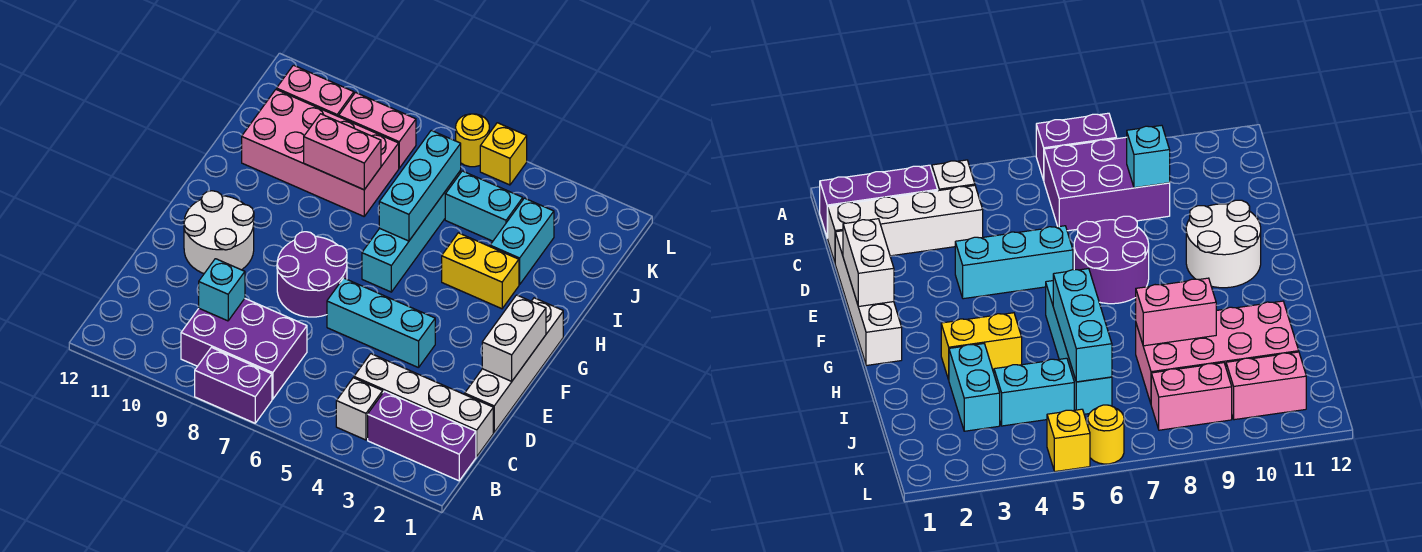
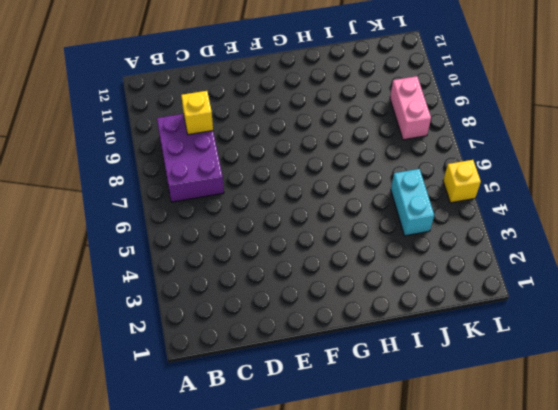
yellow brick C9 level 2 -> cyan brick C9 level 2
none -> purple brick A7:A8 level 1
none -> purple brick B1:B3 level 1
none -> white brick B4 level 1

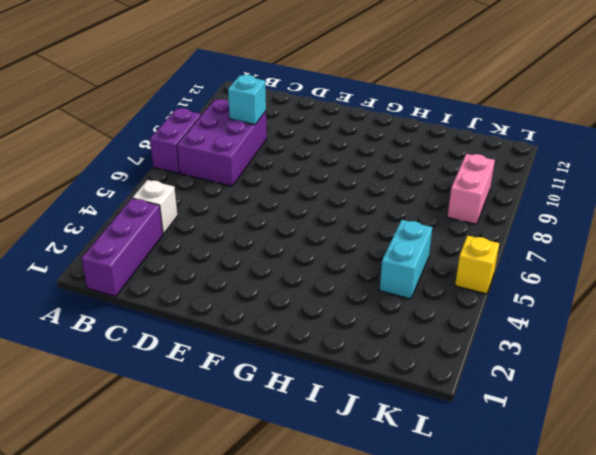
none -> white brick C1:C4 level 1
none -> white brick D1:G1 level 1
none -> cyan brick E4:E6 level 1

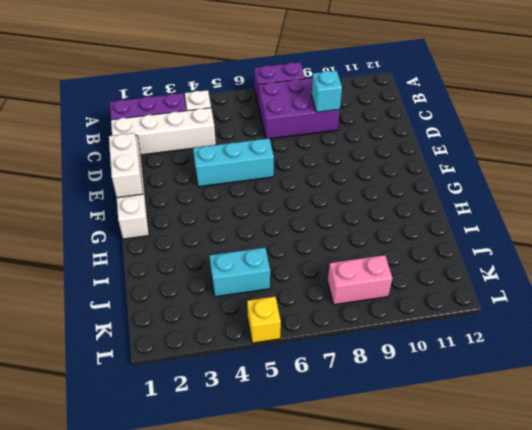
none -> purple round brick E7:F8 level 1
none -> white round brick E10:F11 level 1
none -> cyan brick G6:J6 level 1

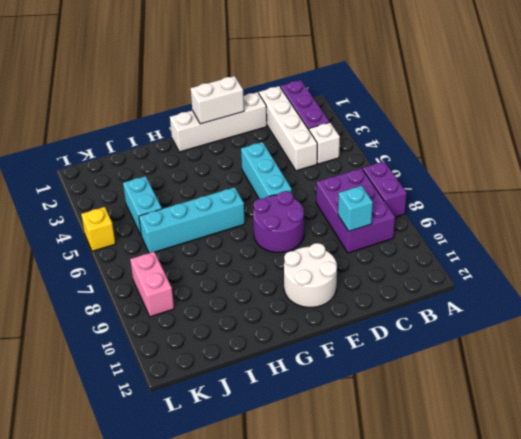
none -> yellow brick H3:H4 level 1
none -> cyan brick I3:J3 level 1
none -> pink brick I8:J11 level 1

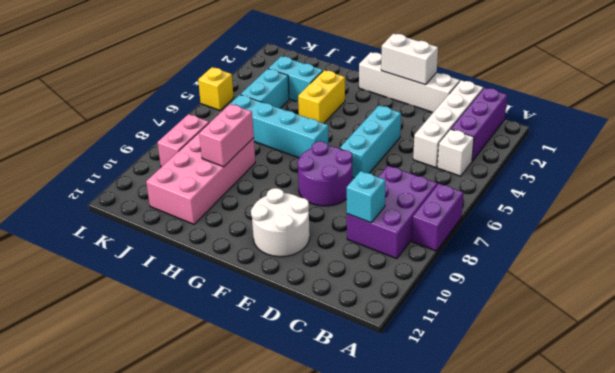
none -> pink brick K10:K11 level 1
none -> yellow round brick L6 level 1
none -> cyan brick H6:J6 level 2

